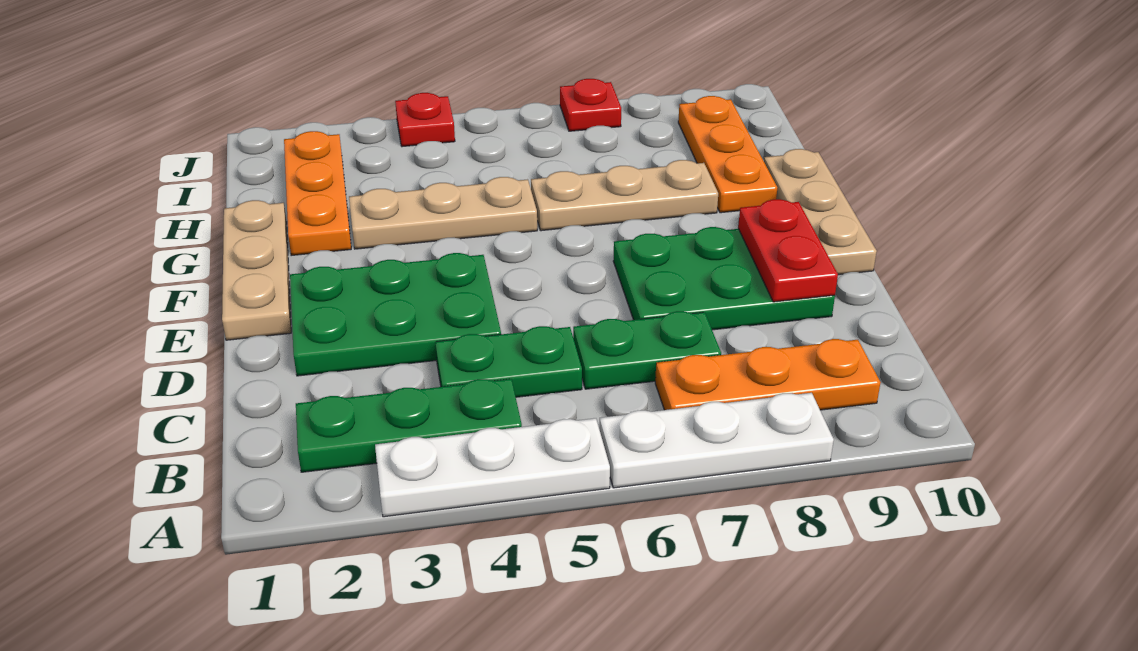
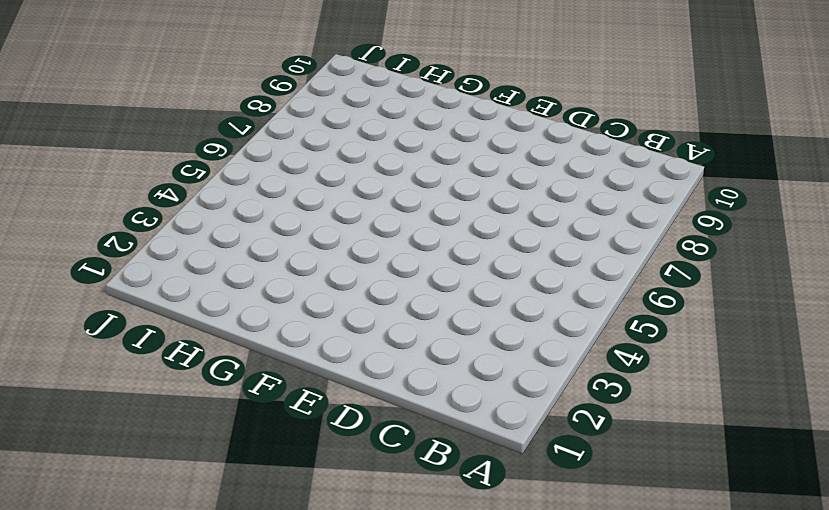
none -> white plate A3:A5 level 1
none -> white plate A6:A8 level 1
none -> green plate B2:B4 level 1

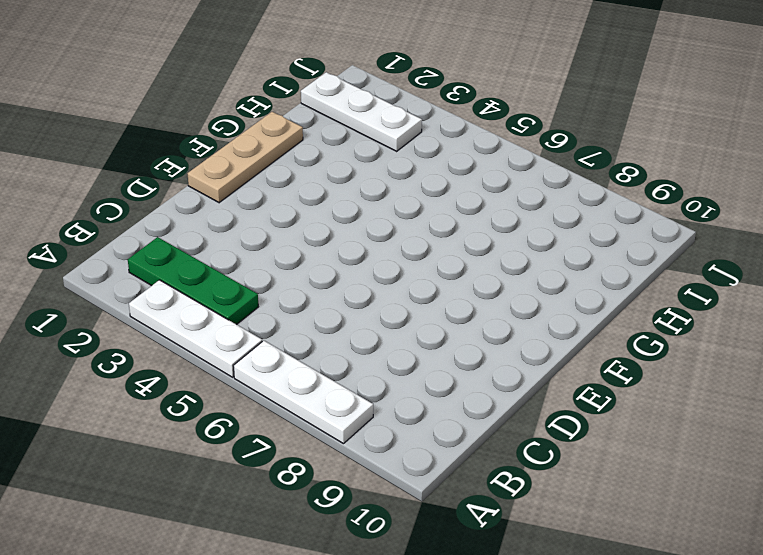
white plate I1:I3 level 1 -> orange plate G2:I2 level 1
none -> orange plate B7:B9 level 1
none -> green plate C4:C5 level 1
none -> green plate C6:C7 level 1

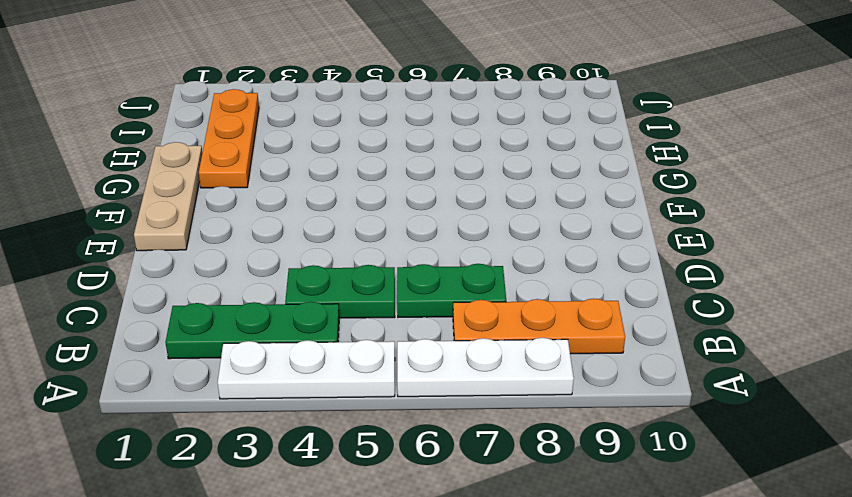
none -> green plate D2:E4 level 1
none -> green plate D7:E9 level 1
none -> tan plate E10:G10 level 1

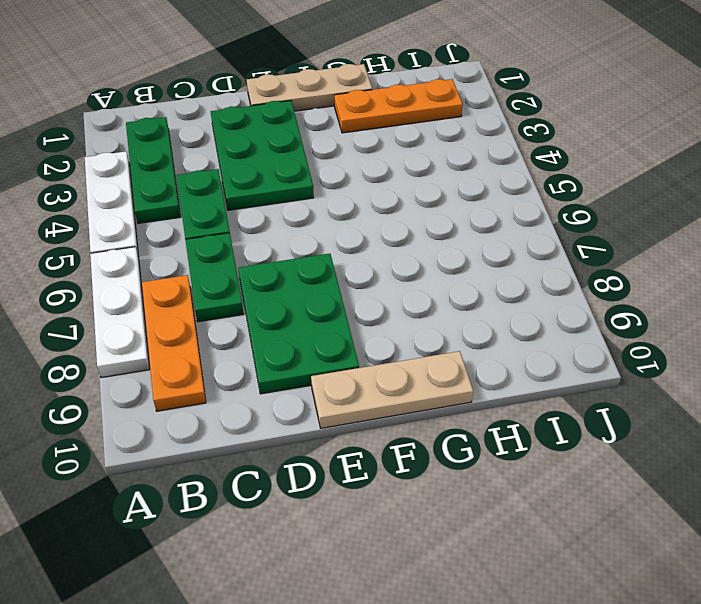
none -> tan plate G3:G5 level 1
none -> tan plate G6:G8 level 1
none -> orange plate G9:I9 level 1

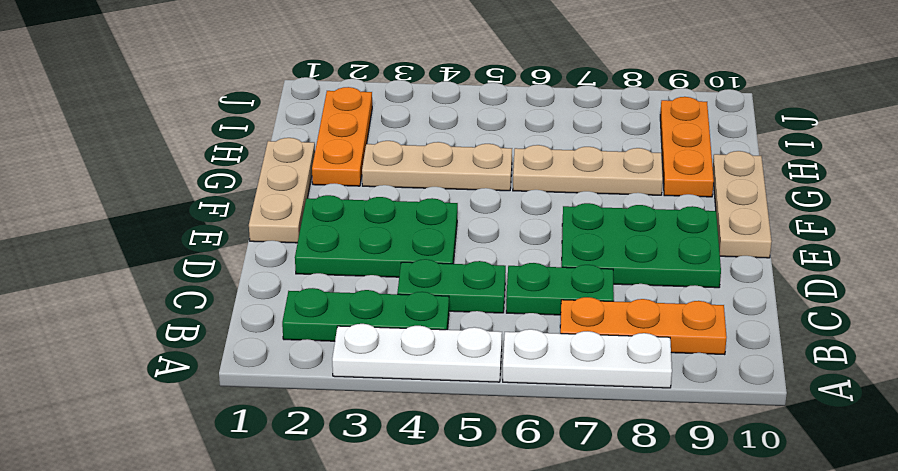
none -> red plate J4 level 1
none -> red plate J7 level 1
none -> red plate D9:E9 level 2

